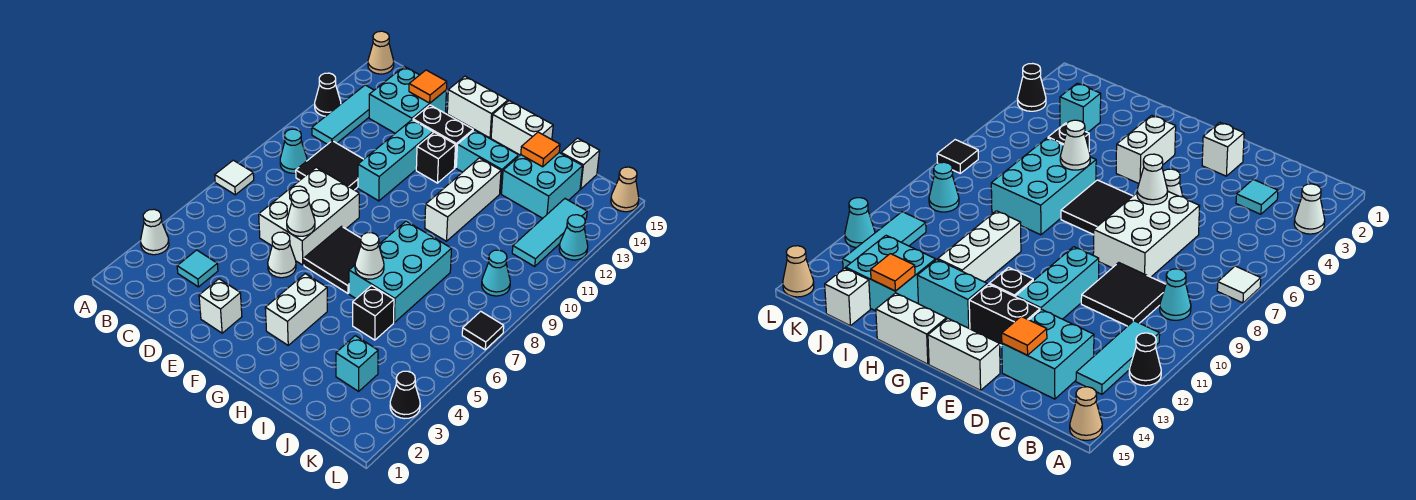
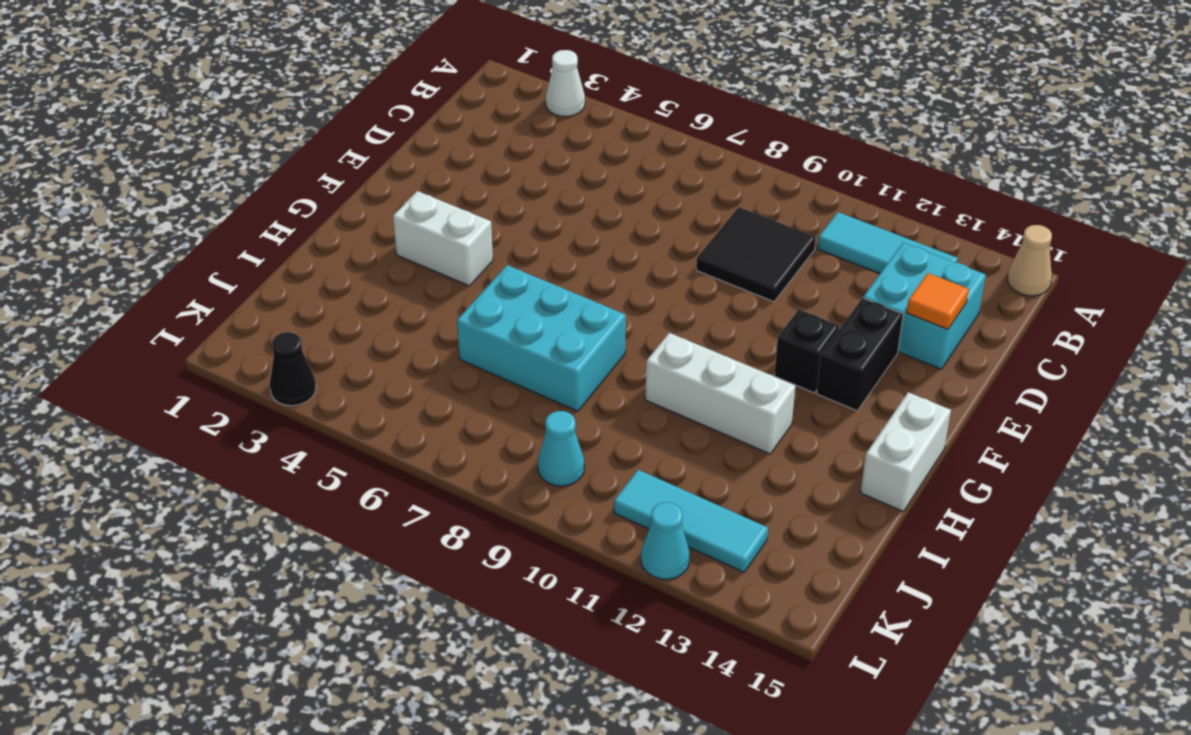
none -> white tile A7 level 1
none -> black cone A12 level 1
none -> cyan cone B9 level 1
none -> cyan tile C3 level 1

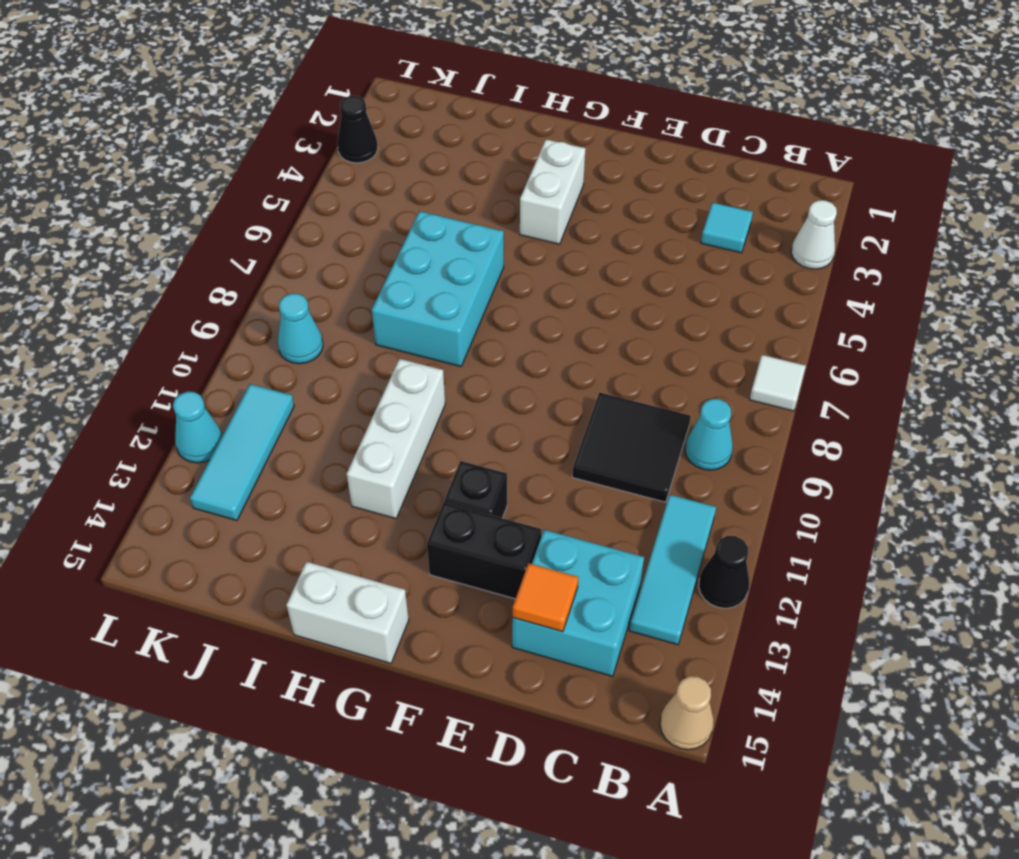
none -> white brick D6:E8 level 1
none -> white brick E2 level 1
none -> white cone E5 level 1
none -> cyan brick E10:E12 level 1

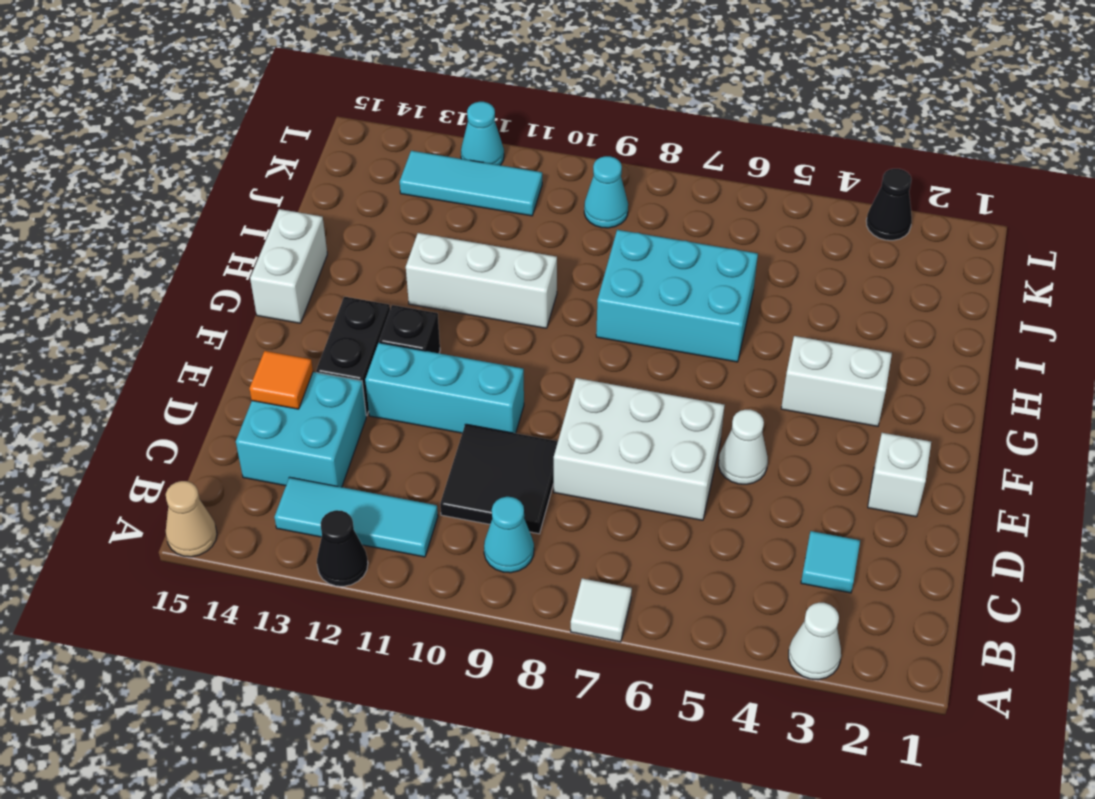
none -> white brick E15:F15 level 1
none -> black tile F6:G7 level 1
none -> cyan brick G13:H13 level 1
none -> black brick I5 level 1

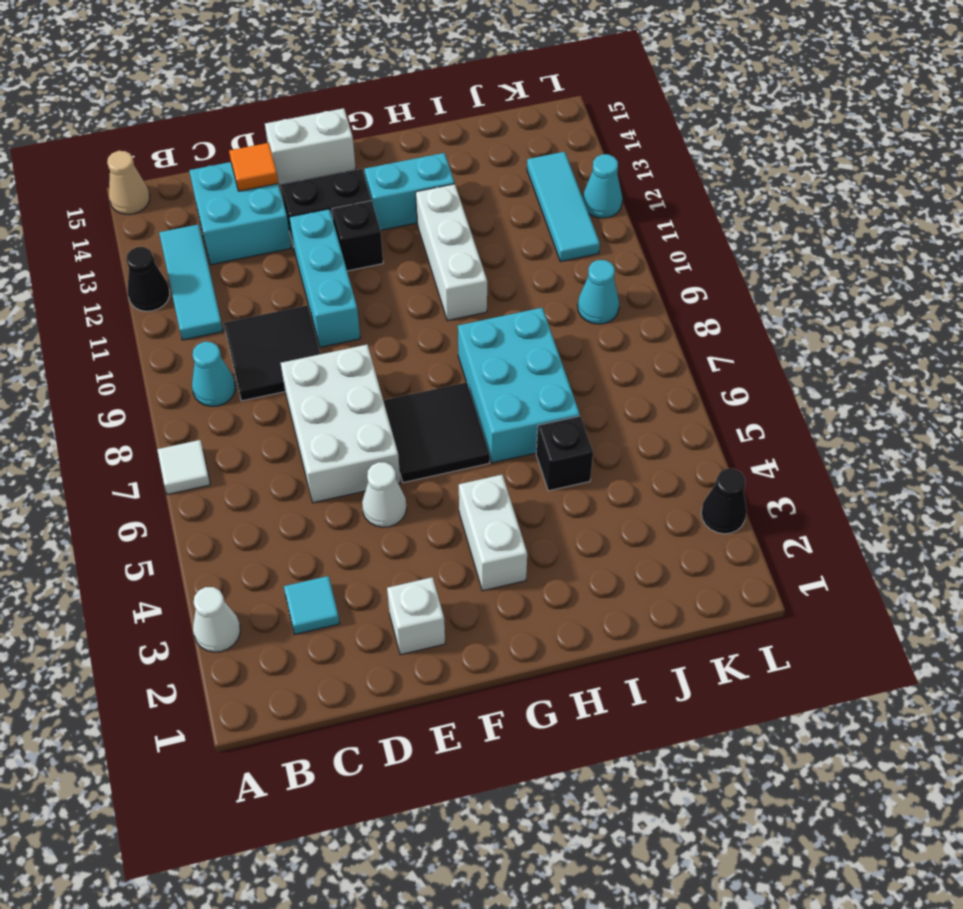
none -> white brick G15:H15 level 1
none -> cyan brick I13:J14 level 1
none -> cyan brick J3 level 1
none -> white brick J15 level 1

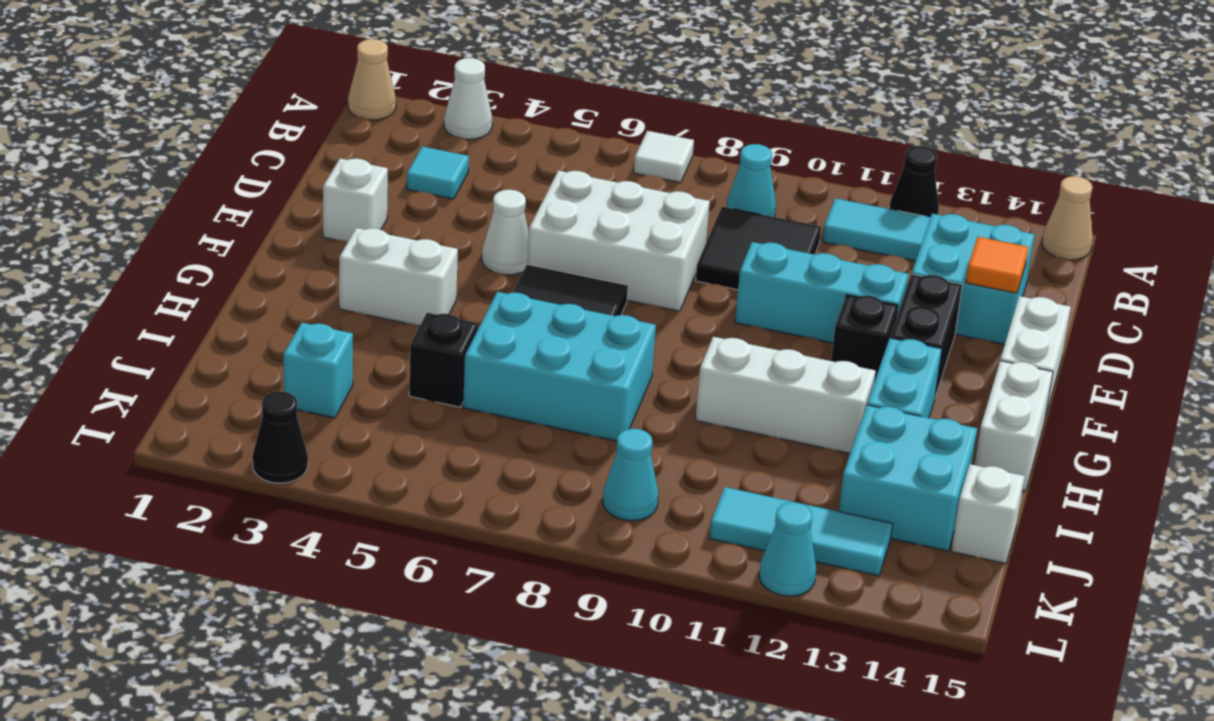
tan cone A1 level 1 -> tan cone L15 level 1
none -> black tile L7 level 1
none -> white cone E6 level 2
none -> white cone H6 level 2
none -> orange tile I14 level 2

